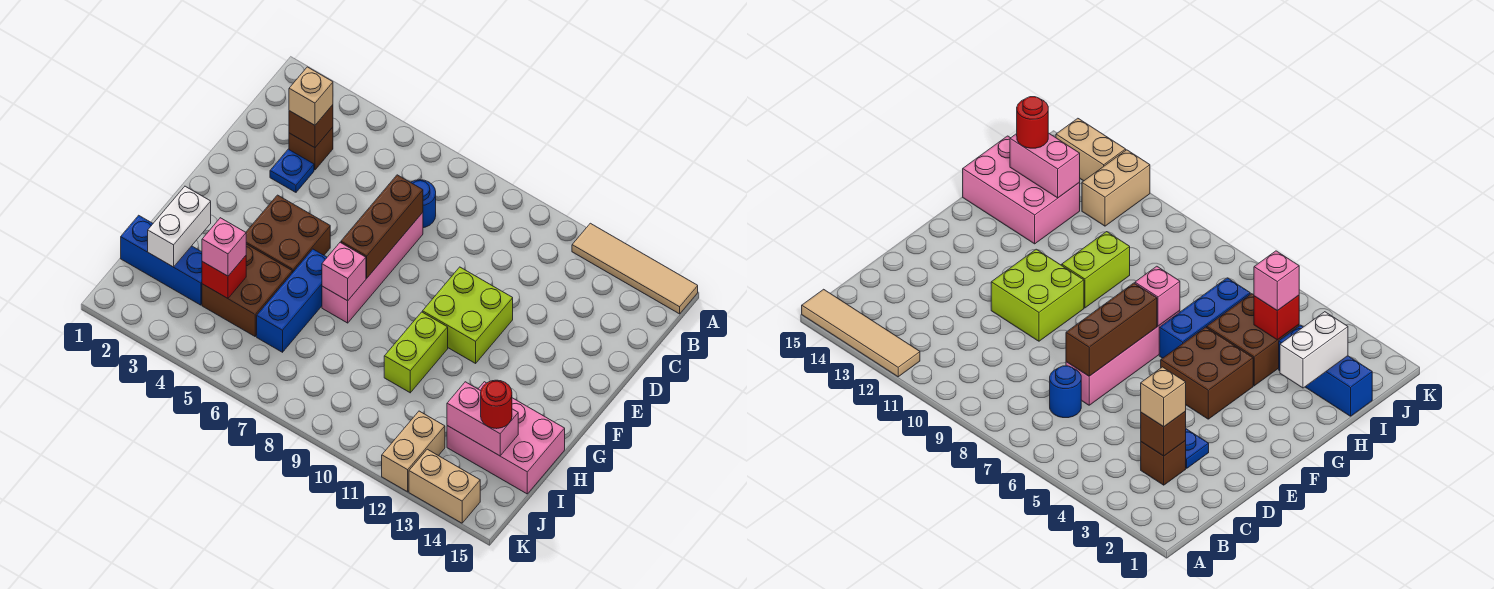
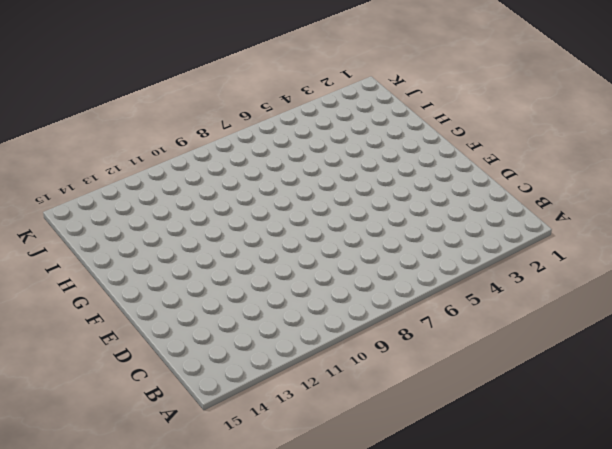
none -> tan tile A12:A15 level 1
none -> brown brick C3 level 1
none -> blue round brick C7 level 1

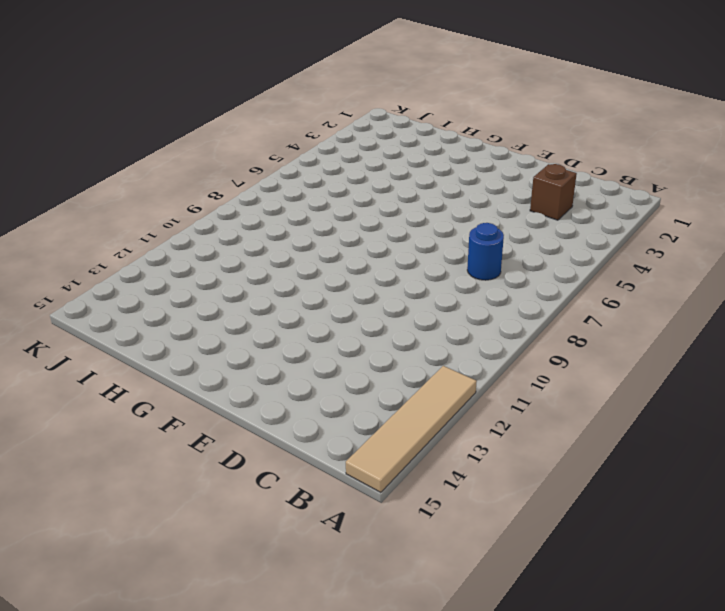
none -> blue plate D3 level 1
none -> pink brick D7:G7 level 1
none -> lime brick E10:F11 level 1

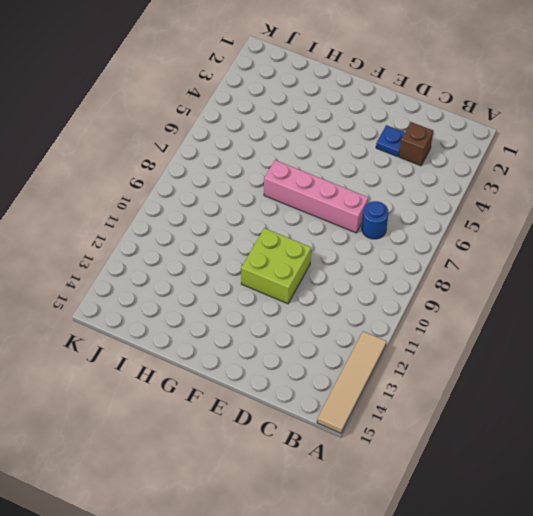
none -> brown brick F4:G5 level 1
none -> blue brick G6:I6 level 1
none -> lime brick G10:H10 level 1

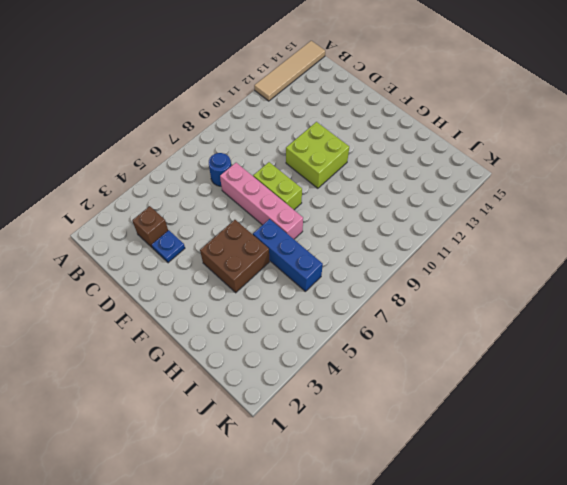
lime brick E8:F8 level 1 -> lime brick G10:H10 level 1
none -> brown brick H4:I5 level 1
none -> pink brick H13:I15 level 1
none -> blue brick I1:I3 level 1

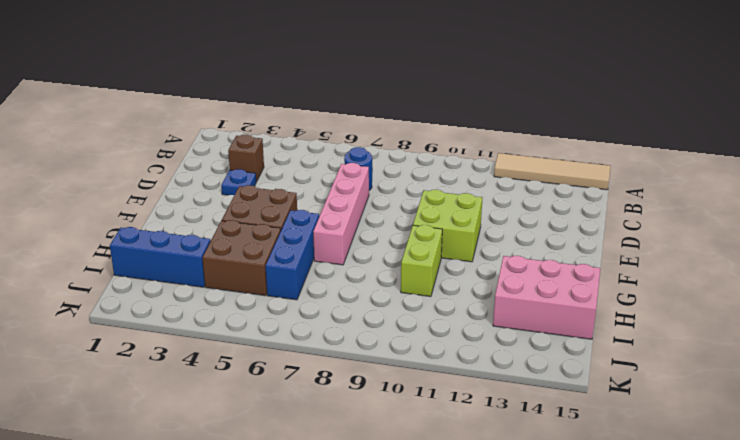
none -> tan brick J12:K12 level 1
none -> tan brick K13:K14 level 1
none -> brown brick C3 level 2

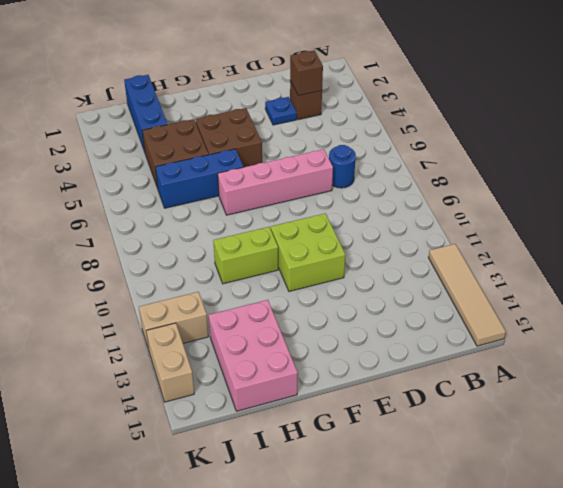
none -> brown brick D7:F7 level 2
none -> pink brick G7 level 2
none -> white brick H2:I2 level 2

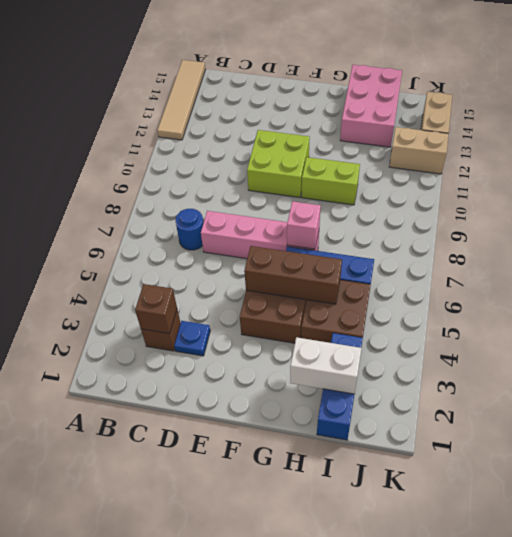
brown brick F5:H5 level 2 -> brown brick D7:F7 level 2
none -> red brick I4 level 2
none -> pink brick I13:I14 level 2
none -> tan brick C3 level 3

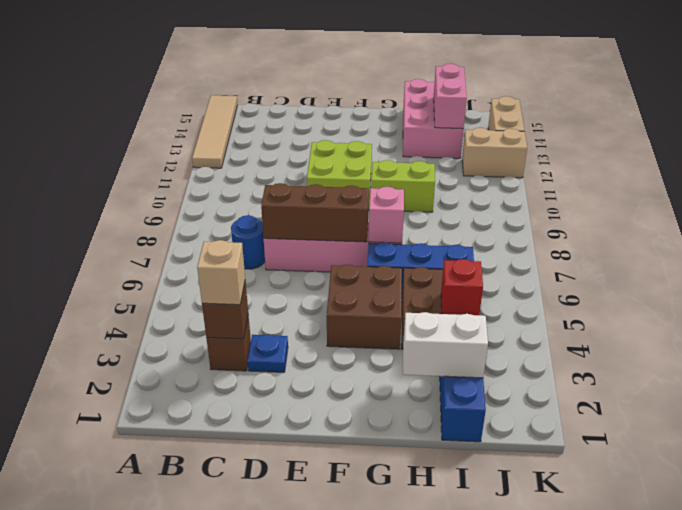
none -> pink brick I4 level 3
none -> red round brick I14 level 3

